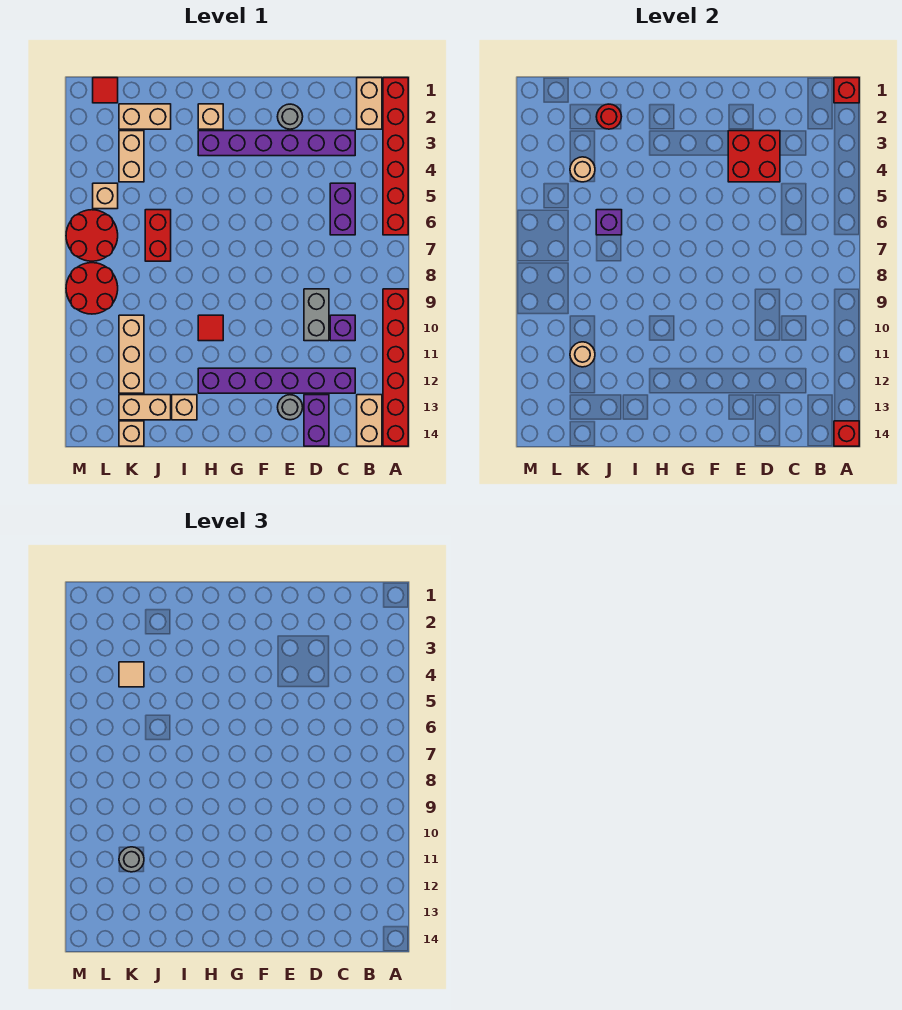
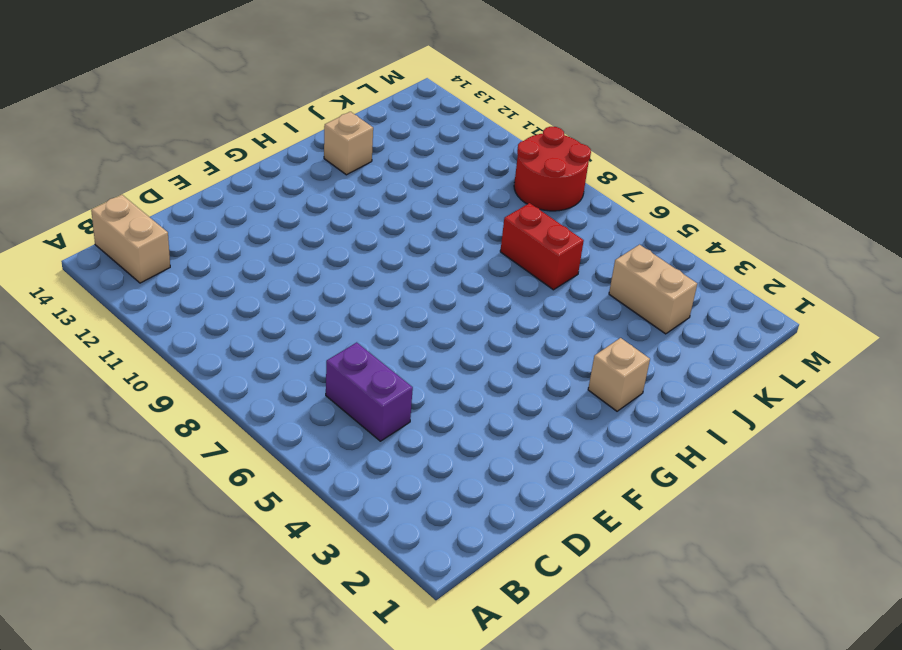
none -> red brick A1:A6 level 1
none -> red brick A9:A14 level 1
none -> tan brick B1:B2 level 1
none -> purple brick C3:H3 level 1

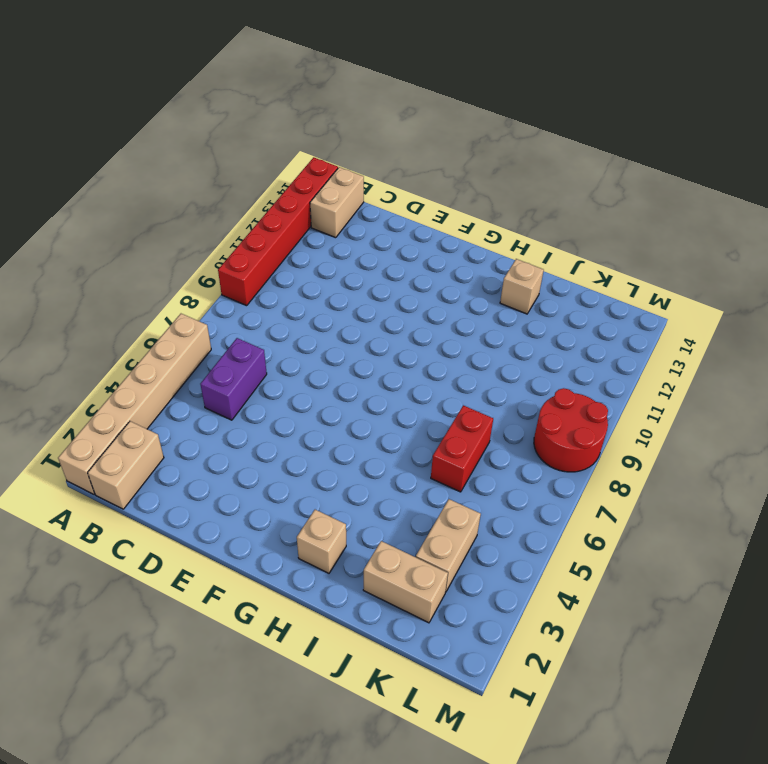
tan brick A1:A6 level 1 -> red brick A1:A6 level 1
none -> purple brick C3:H3 level 1
none -> purple brick C10 level 1
none -> purple brick C12:H12 level 1
none -> grey brick D9:D10 level 1

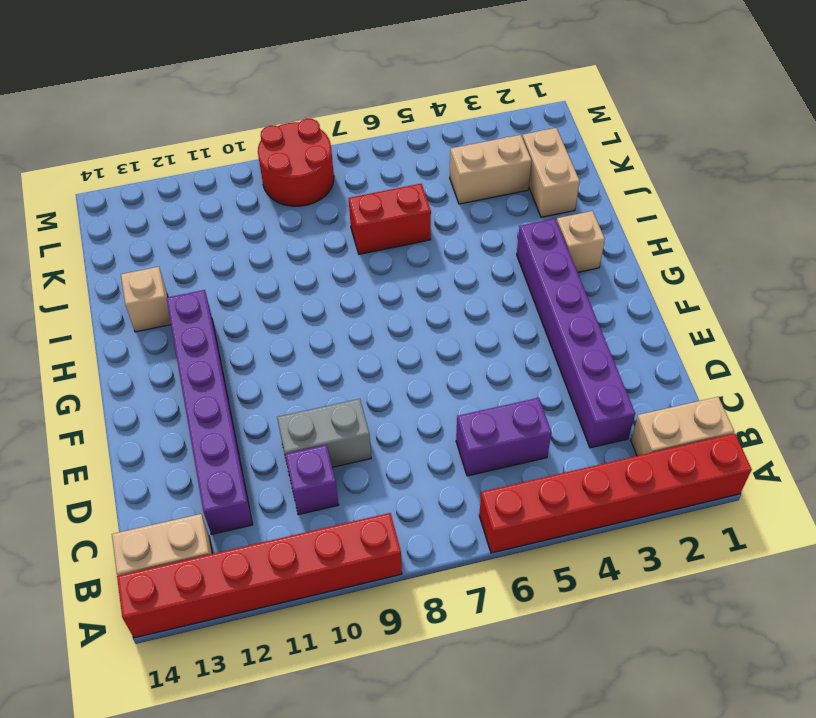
none -> purple brick D13:D14 level 1
none -> grey round brick E2 level 1
none -> grey round brick E13 level 1
none -> red tile H10 level 1

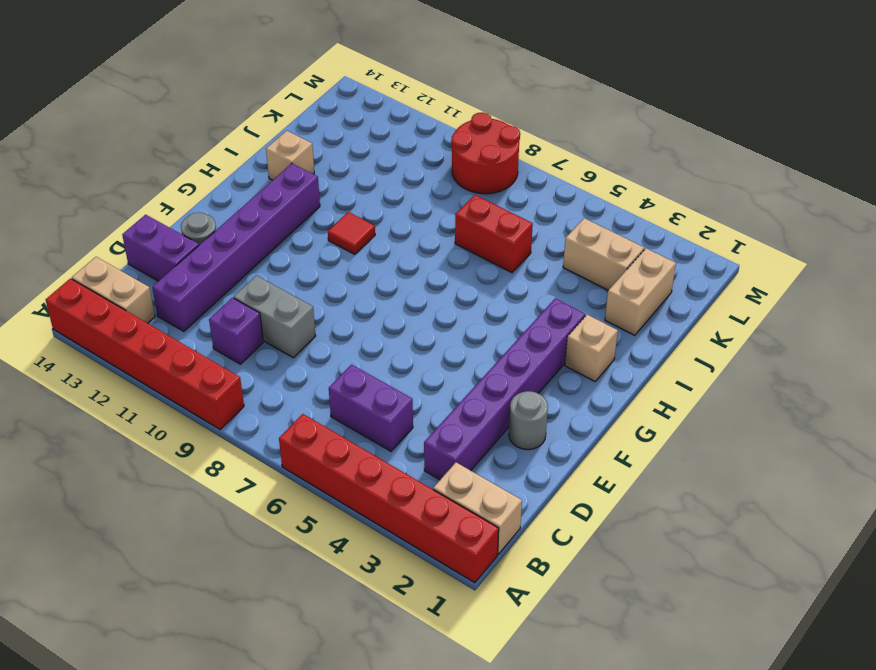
none -> tan brick J13:K13 level 1
none -> tan brick K10:K12 level 1
none -> tan brick K14 level 1
none -> red tile L1 level 1

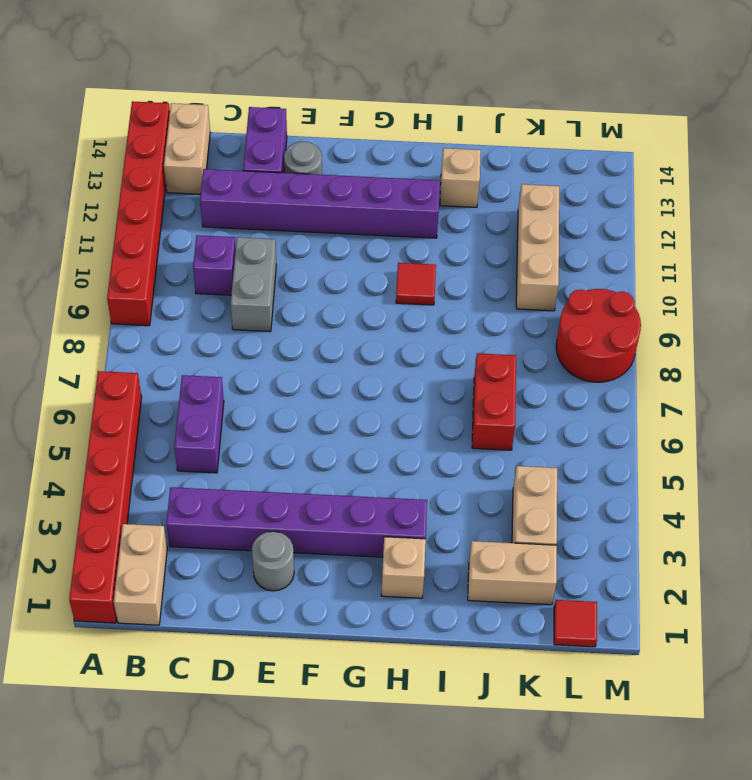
none -> tan brick J13:K13 level 1
none -> tan brick K14 level 1
none -> tan brick L5 level 1
none -> red round brick L6:M7 level 1

